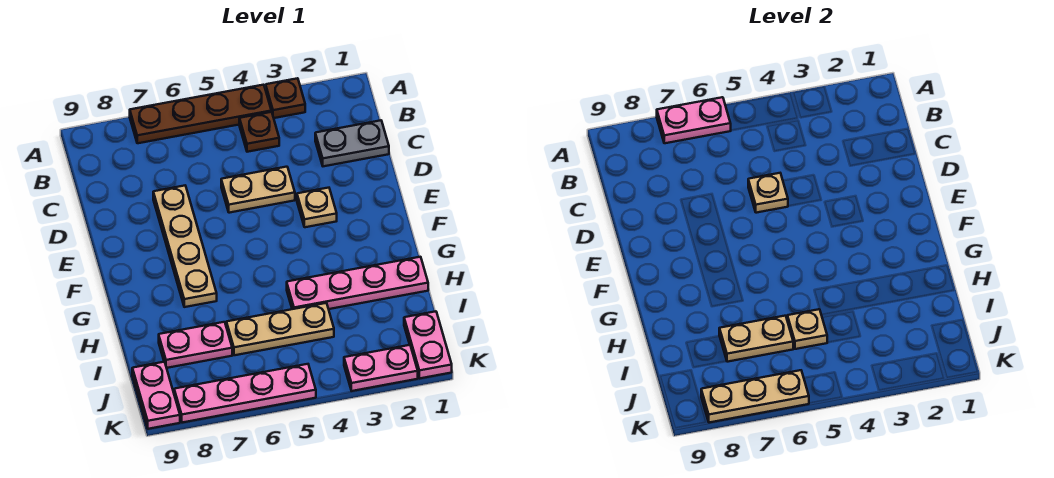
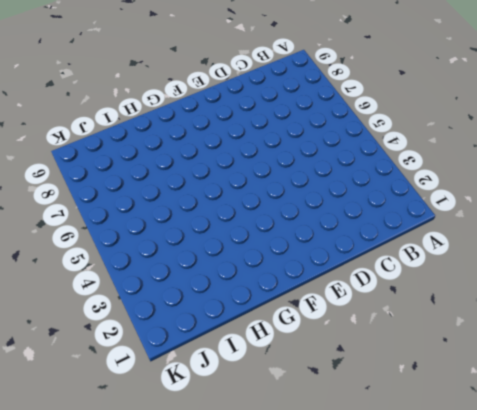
none -> brown plate A3 level 1
none -> brown plate A4:A7 level 1
none -> brown plate B4 level 1

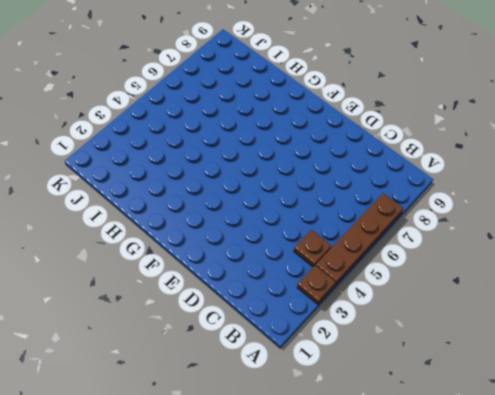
none -> grey plate C1:C2 level 1
none -> tan plate D4:D5 level 1
none -> tan plate D7:G7 level 1

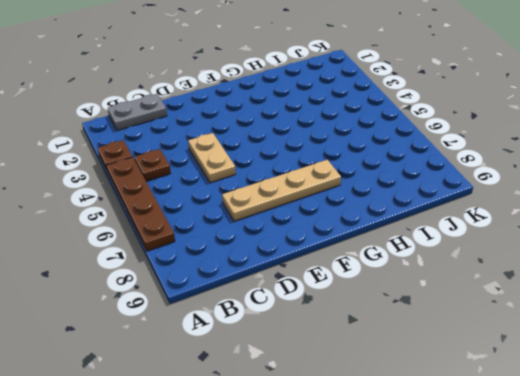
grey plate B1:C1 level 1 -> grey plate C1:C2 level 1
none -> tan plate E3 level 1
none -> pink plate H1:H4 level 1
none -> tan plate I4:I6 level 1

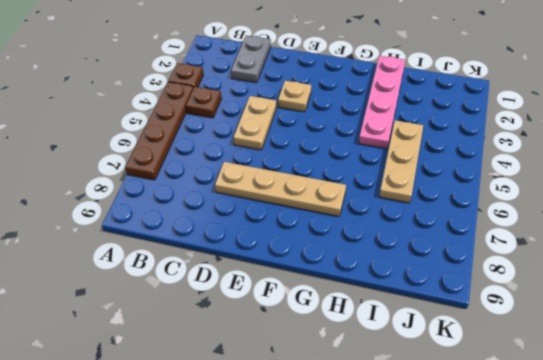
none -> pink plate I7:I8 level 1
none -> pink plate J1:K1 level 1
none -> pink plate J9:K9 level 1

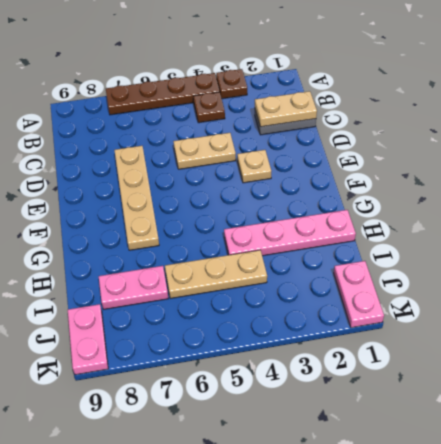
tan plate C1:C2 level 2 -> tan plate I6:I7 level 2
none -> pink plate K2:K3 level 1
none -> pink plate K5:K8 level 1
none -> pink plate A6:A7 level 2

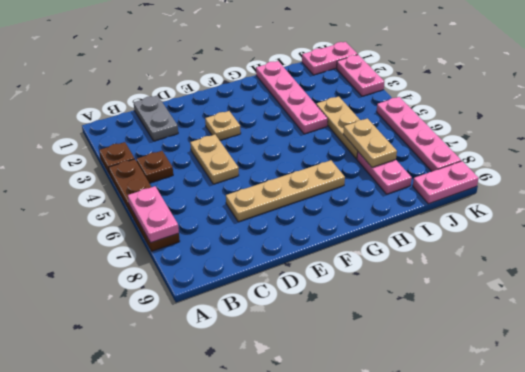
none -> tan plate D5 level 2
none -> tan plate I5 level 2
none -> tan plate K6:K8 level 2

